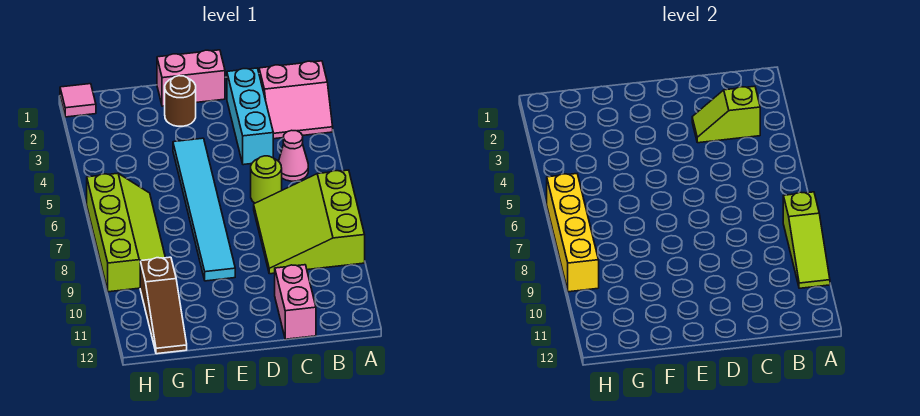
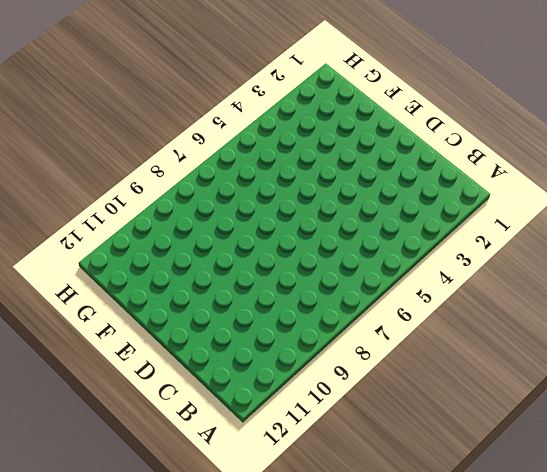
none -> pink slope A2:B3 level 1 top 2
none -> lime slope A7:C9 level 1 top A
none -> pink cone B5 level 1

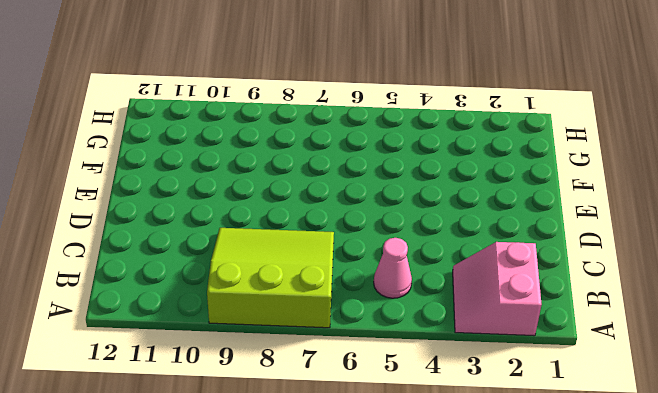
none -> cyan brick C2:C4 level 1
none -> lime round brick C6 level 1
none -> pink brick C11:C12 level 1

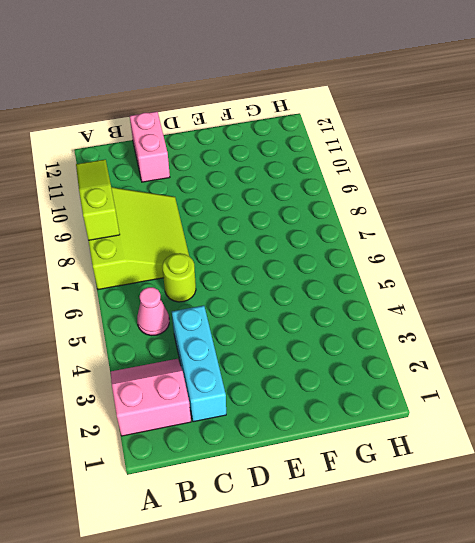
none -> pink brick D1:E1 level 1
none -> brown round brick E2 level 1
none -> cyan tile E4:E9 level 1

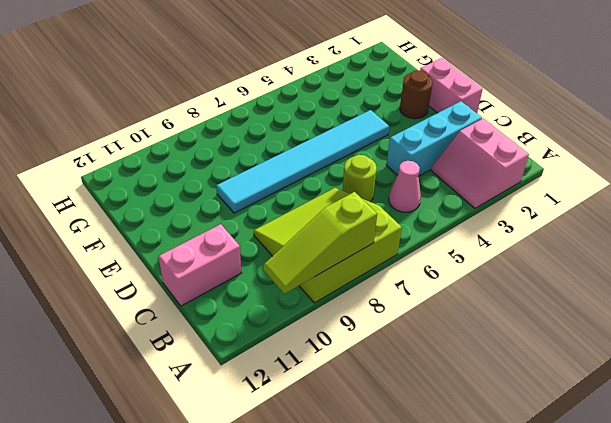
none -> lime slope G6:H9 level 1 top H
none -> brown slope G10:G12 level 1 top 10
none -> pink tile H1 level 1

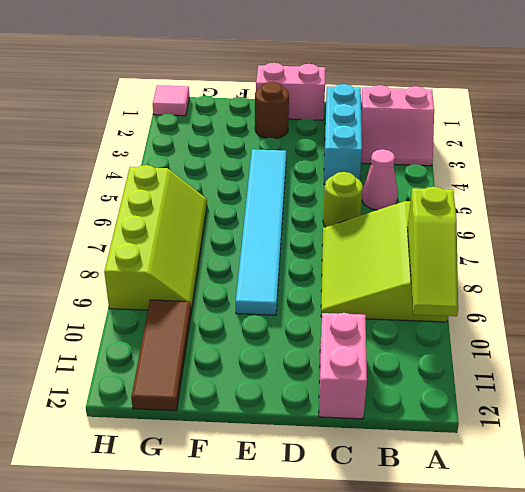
brown tile G10:G12 level 1 -> brown slope G10:G12 level 1 top 10
none -> lime slope B3:C3 level 2 top B
none -> yellow brick H6:H9 level 2

